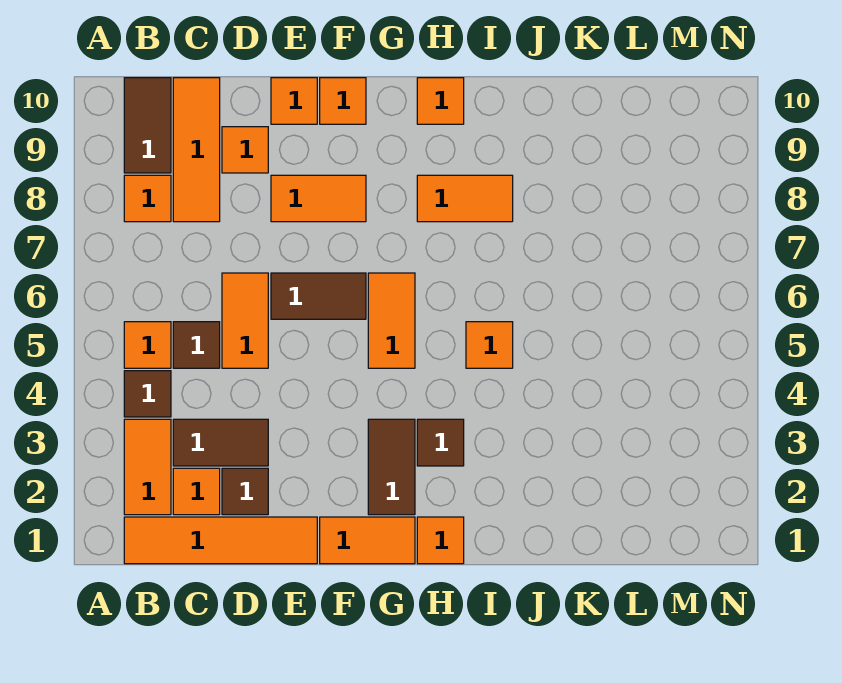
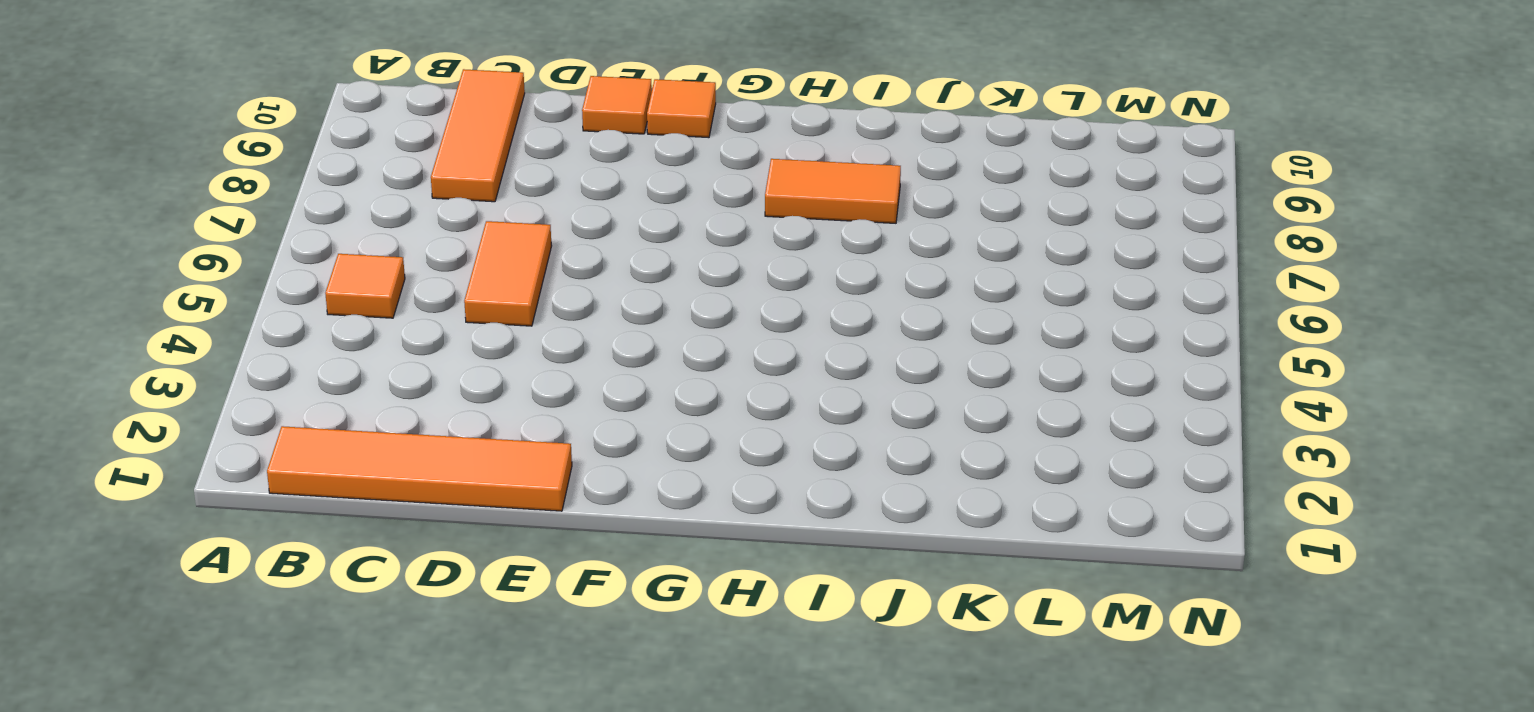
none -> orange tile B2:B3 level 1
none -> brown tile B4 level 1
none -> orange tile B8 level 1

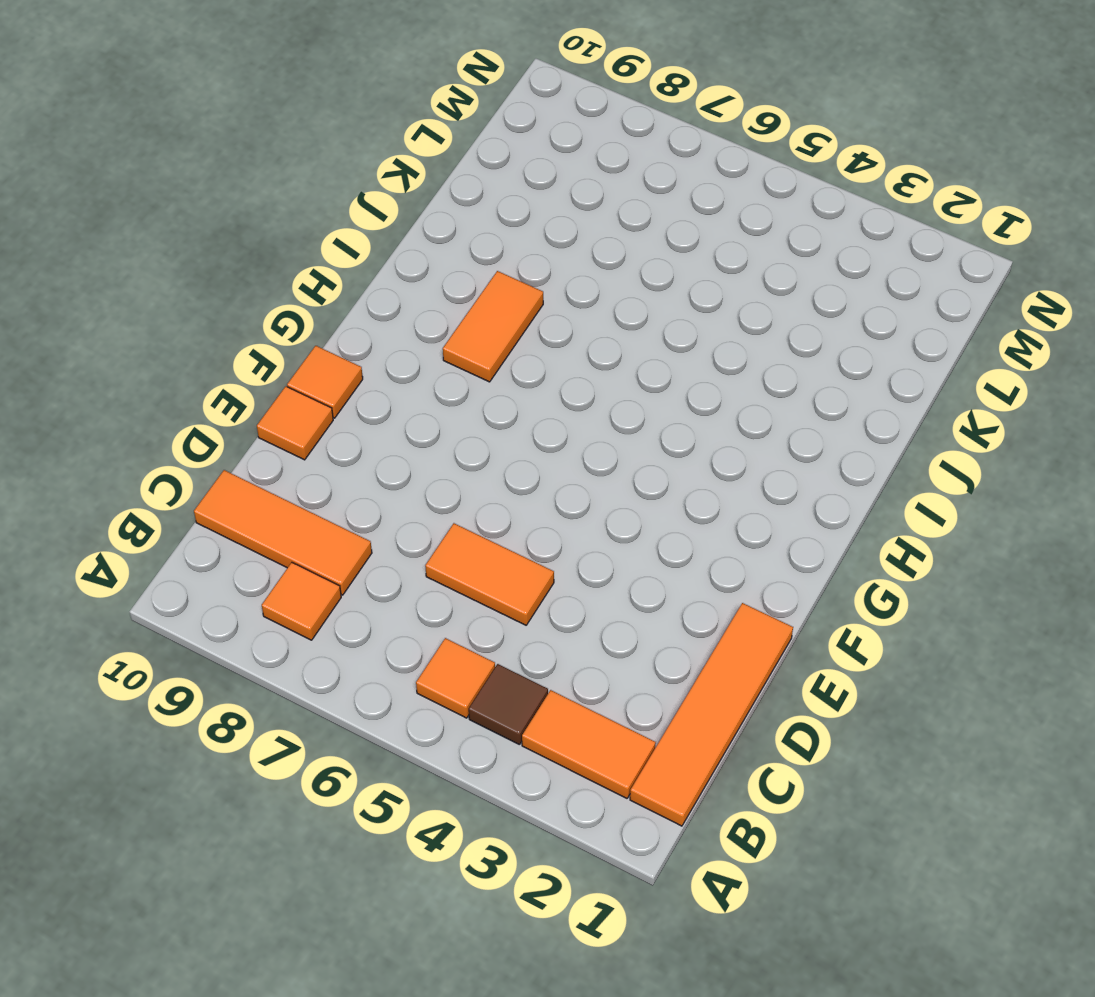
none -> brown tile B9:B10 level 1
none -> orange tile C2 level 1
none -> brown tile C3:D3 level 1

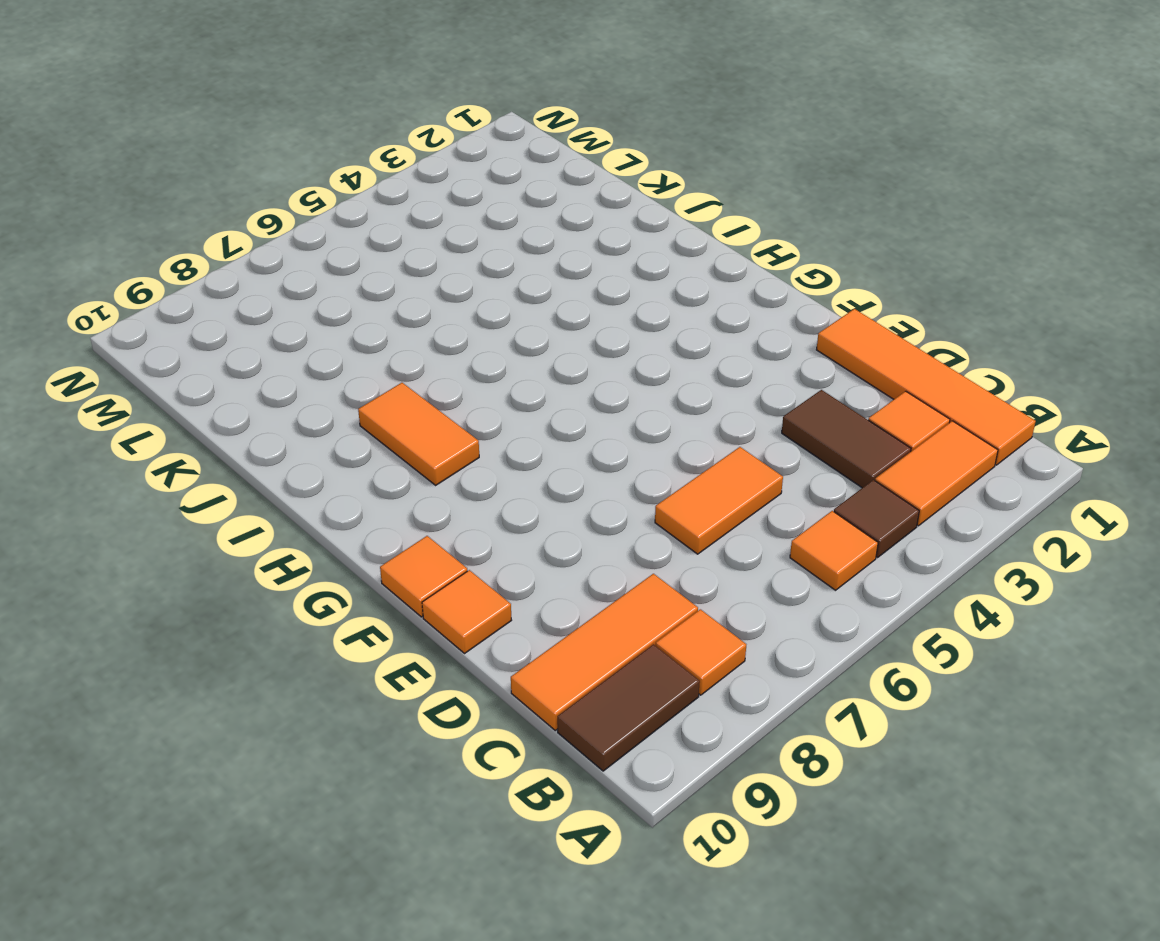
none -> brown tile C5 level 1
none -> brown tile D2 level 1
none -> orange tile D9 level 1

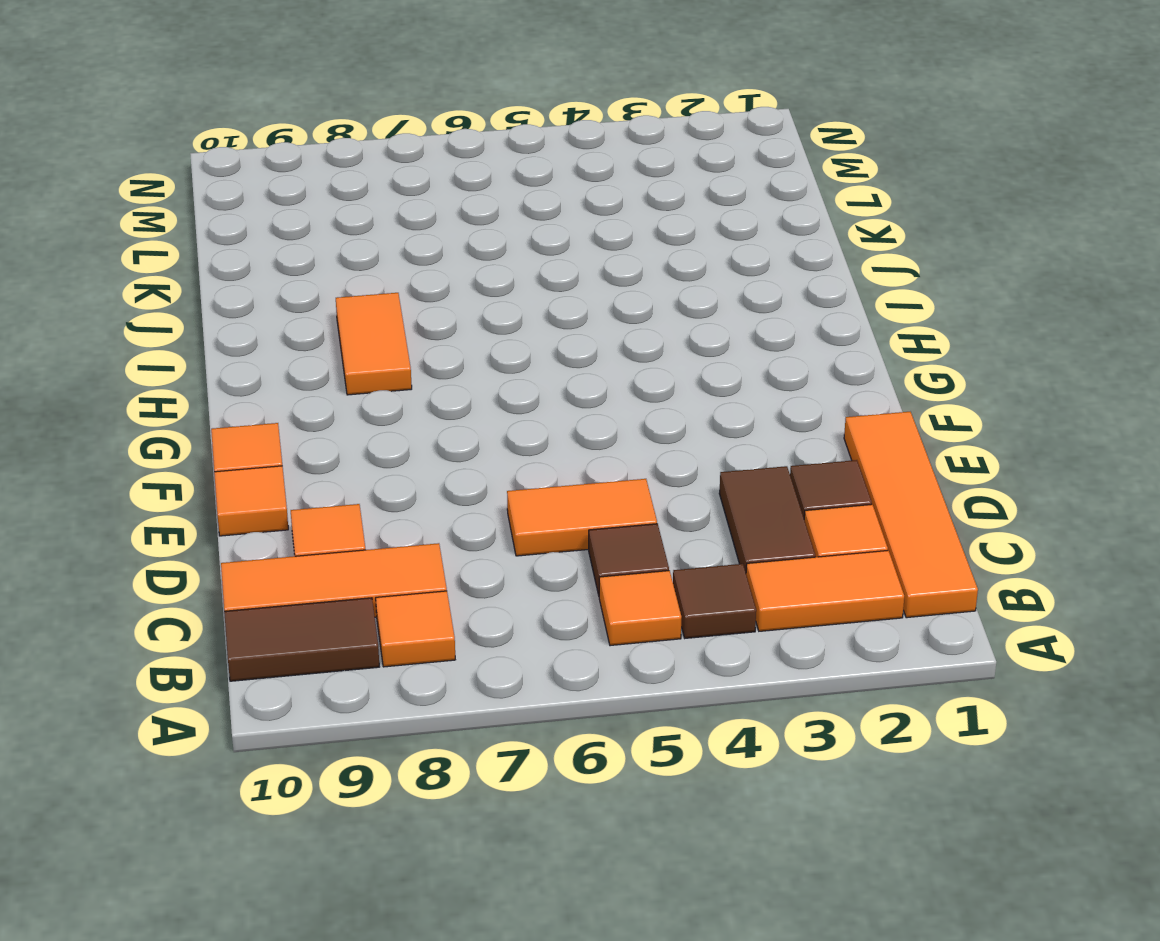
none -> brown tile E6:F6 level 1
none -> orange tile E8:F8 level 1
none -> orange tile F1:G1 level 1

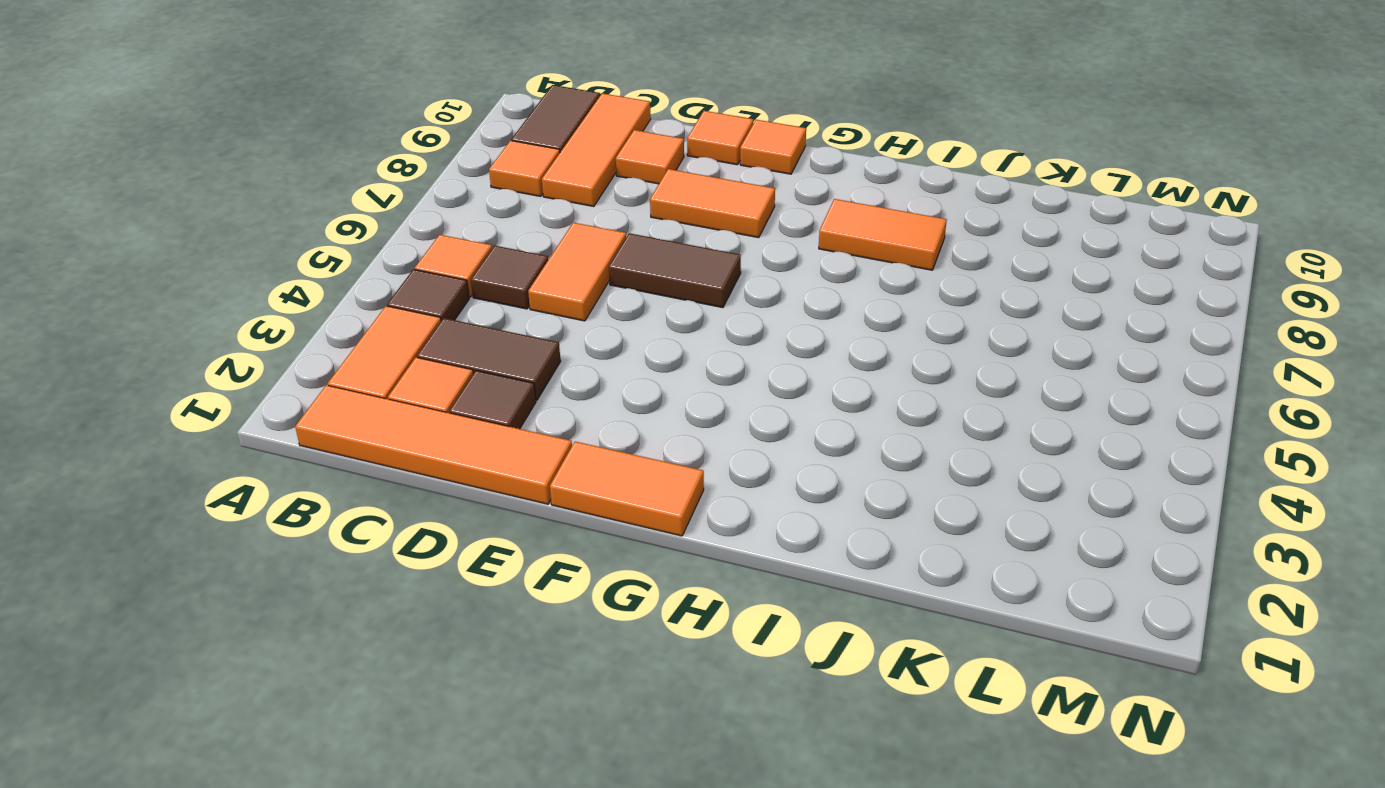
none -> brown tile G2:G3 level 1
none -> orange tile G5:G6 level 1
none -> orange tile H1 level 1

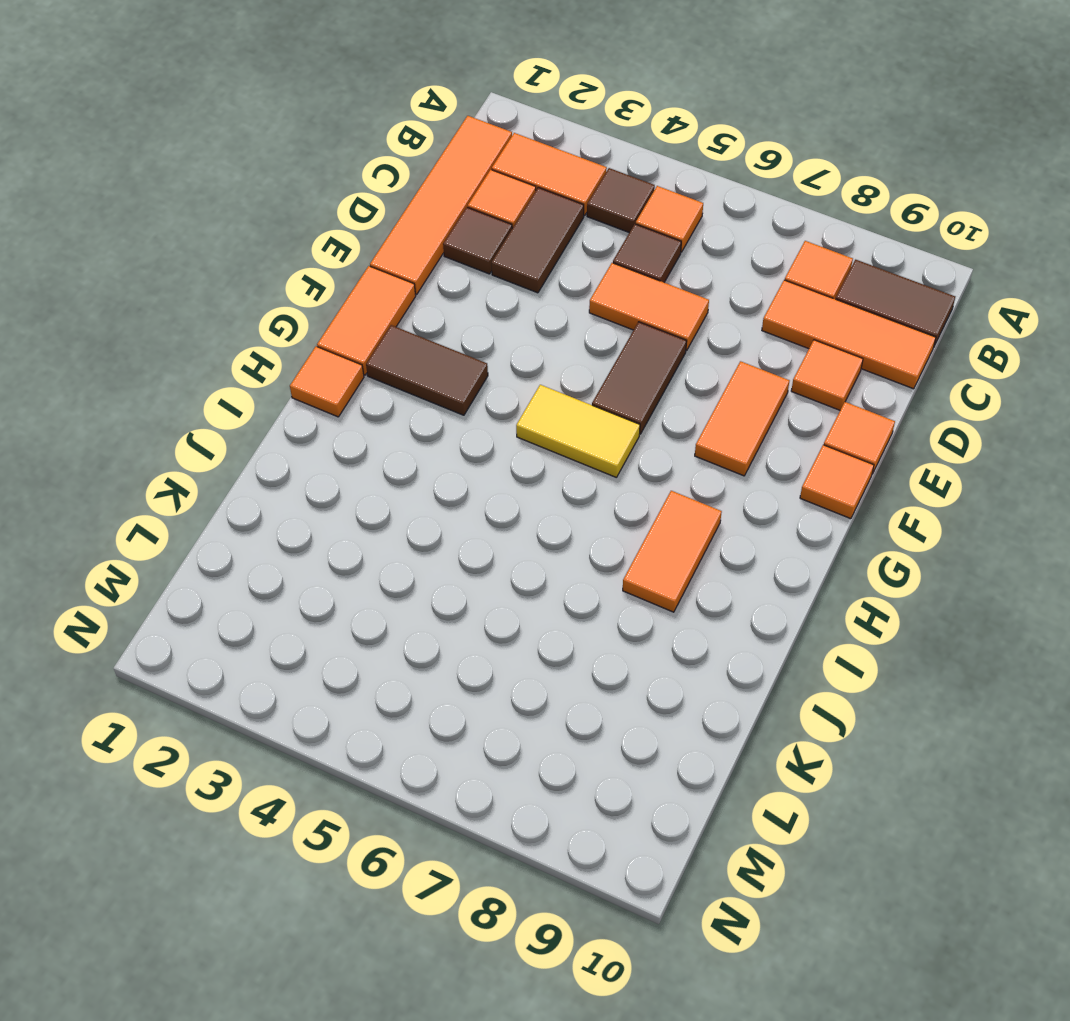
yellow tile G5:G6 level 1 -> orange tile G5:G6 level 1
none -> brown tile H3 level 1
none -> orange tile H10 level 1
none -> orange tile I5 level 1

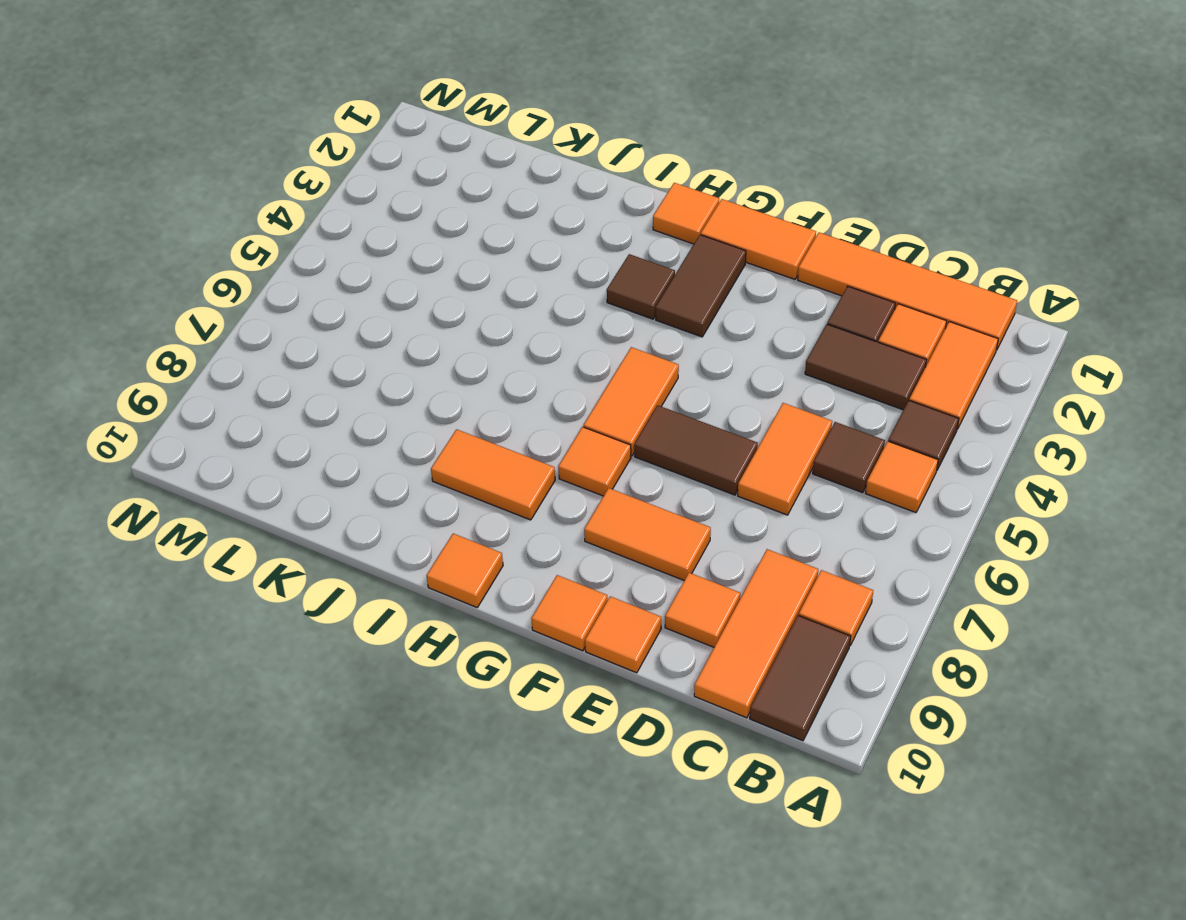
orange tile G7 level 1 -> orange tile I5 level 1

